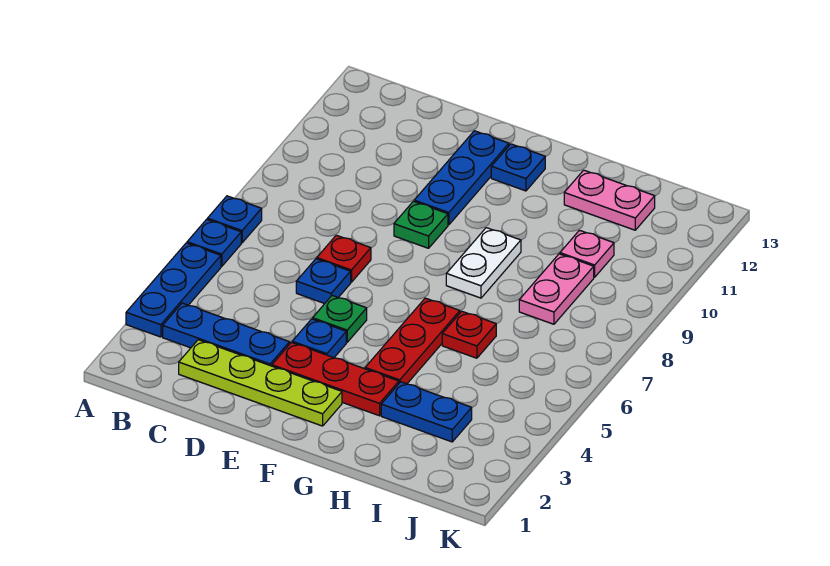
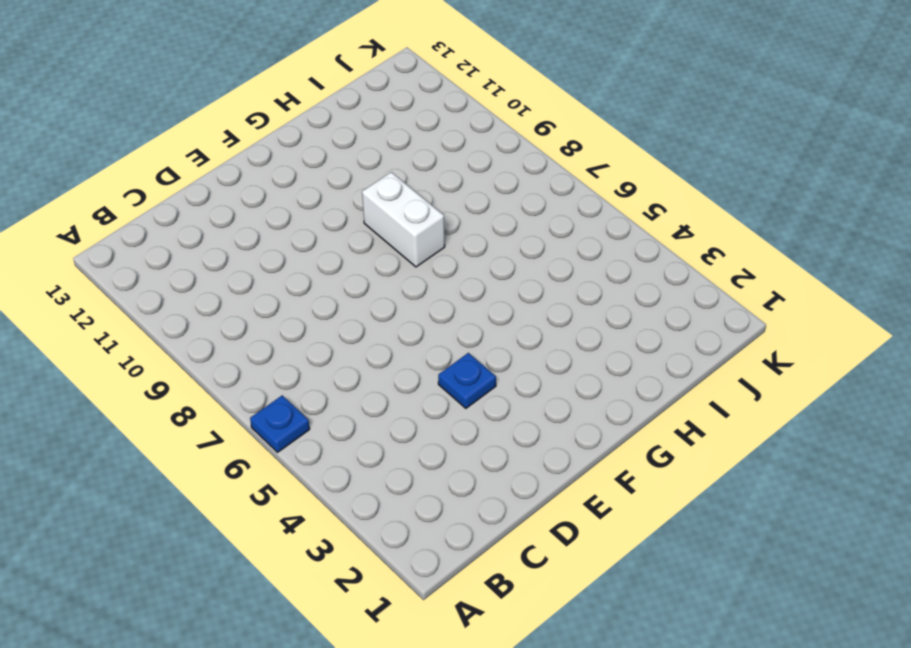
white brick G8:G9 level 1 -> white plate G8:G9 level 1
none -> blue plate A3:A5 level 1
none -> blue plate A7 level 1
none -> blue plate B3:D3 level 1

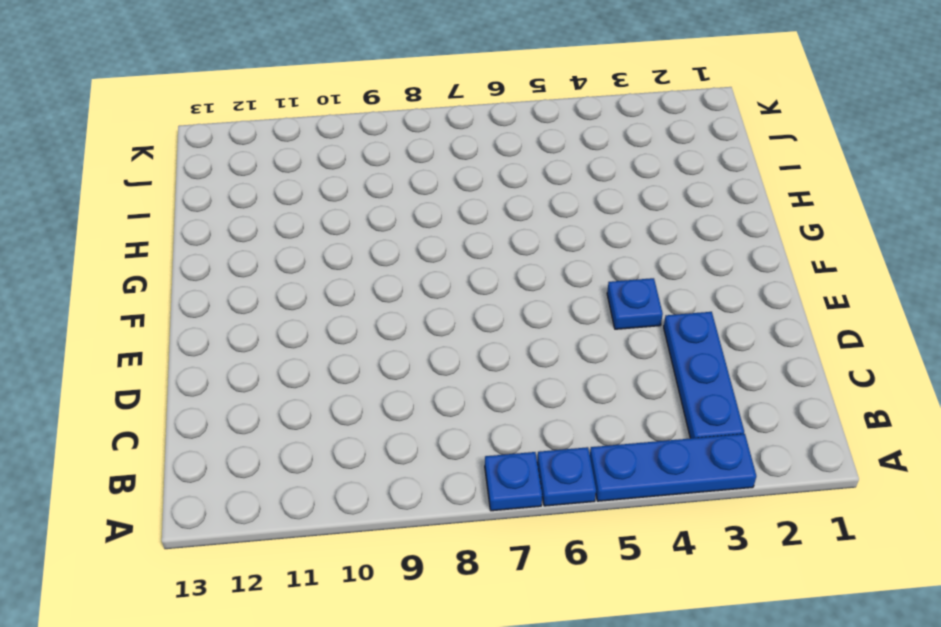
none -> lime plate C2:F2 level 1
none -> blue plate D6 level 1
none -> red plate D7 level 1

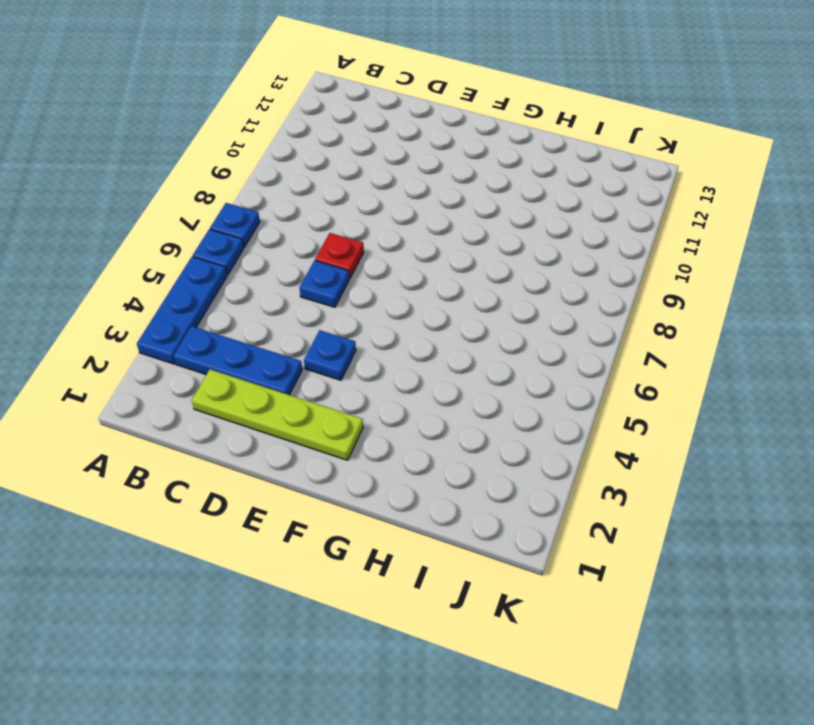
none -> red plate E3:G3 level 1
none -> green plate E5 level 1
none -> green plate E9 level 1

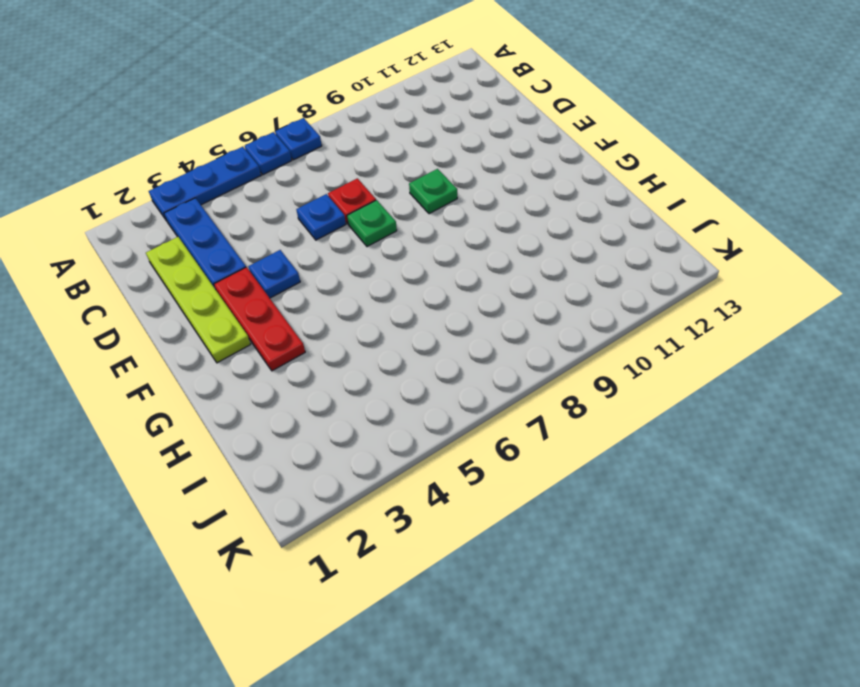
green plate E7 level 1 -> green plate E5 level 1
none -> blue plate E10:E12 level 1
none -> blue plate F12 level 1
none -> red plate G4:G6 level 1

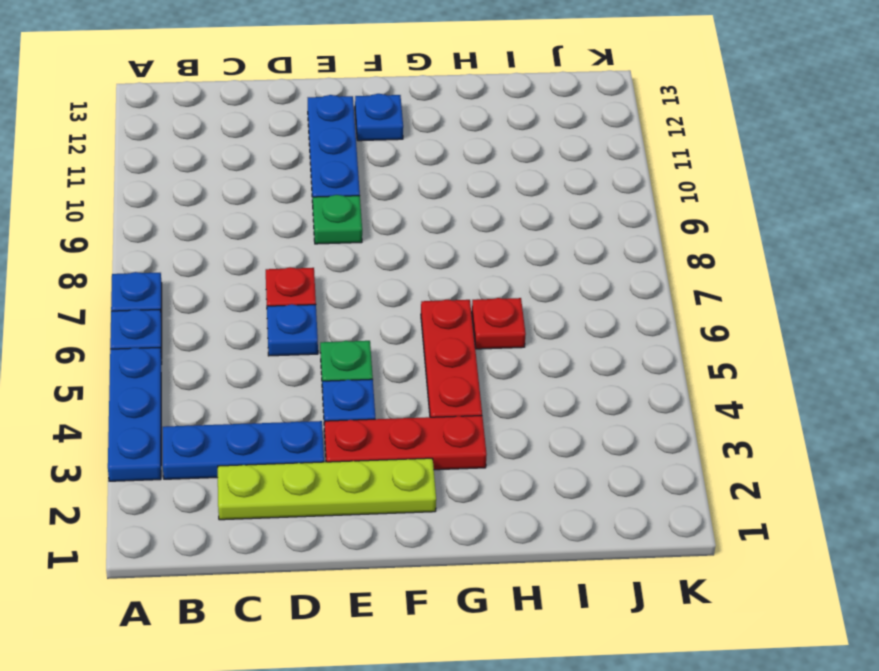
none -> white plate G8:G9 level 1
none -> blue plate H3:I3 level 1
none -> pink plate H12:I12 level 1

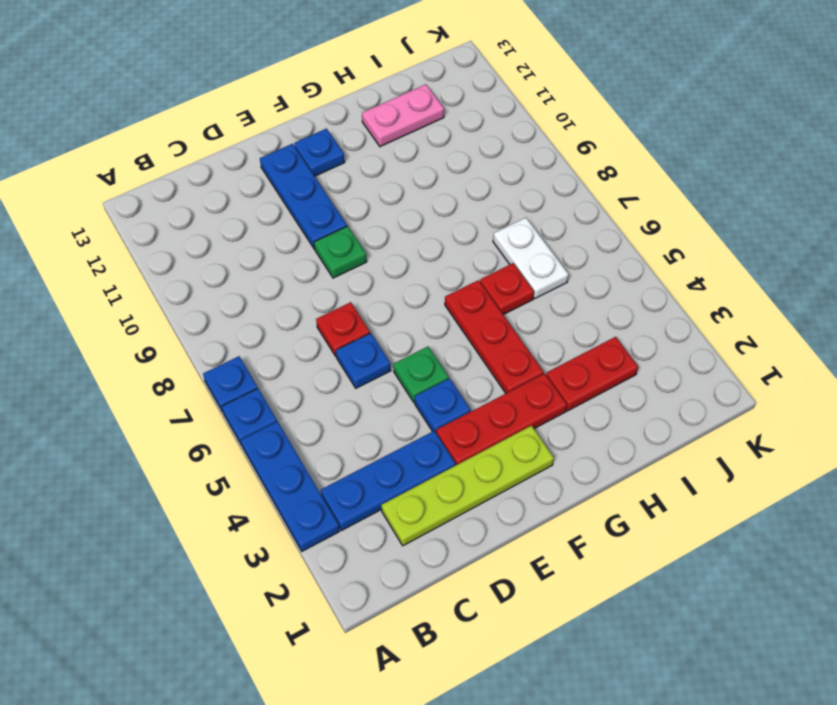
red plate H3:I3 level 1 -> blue plate H3:I3 level 1
white plate I6:I7 level 1 -> white plate G8:G9 level 1
none -> pink plate I8:I9 level 1
none -> pink plate I10 level 1

